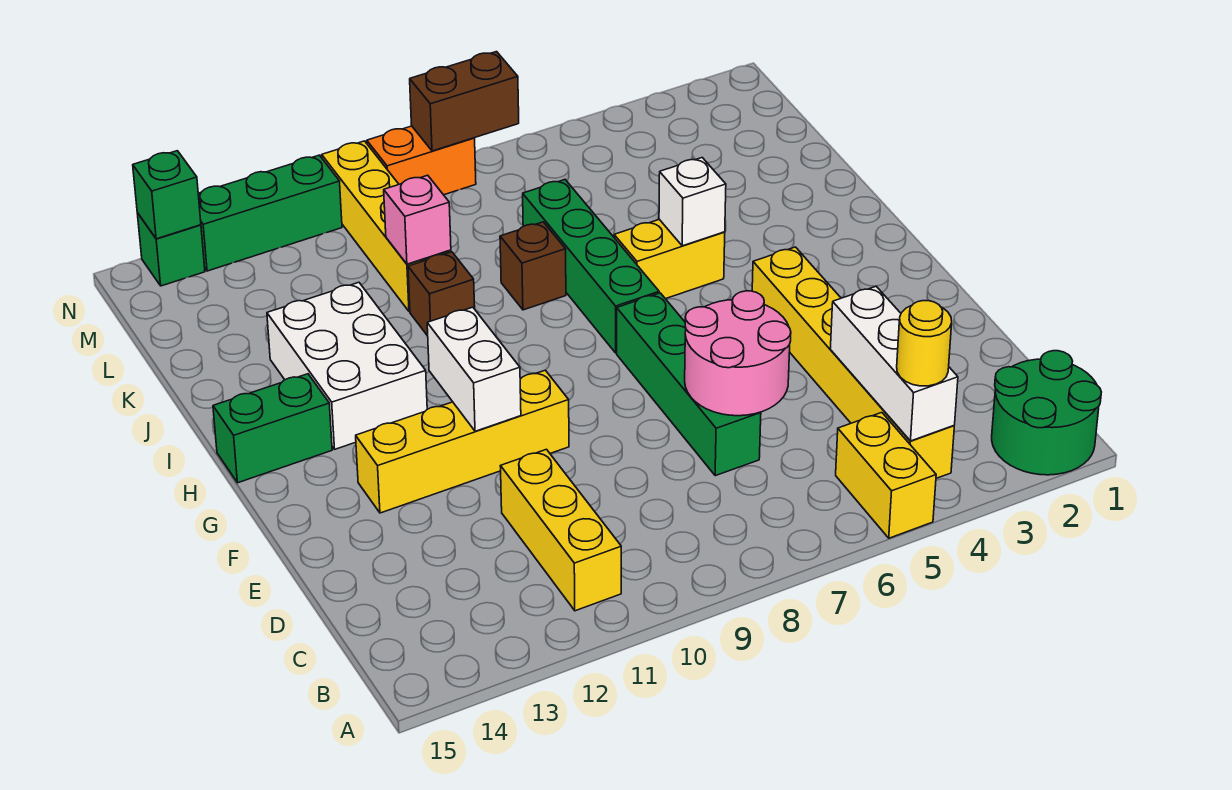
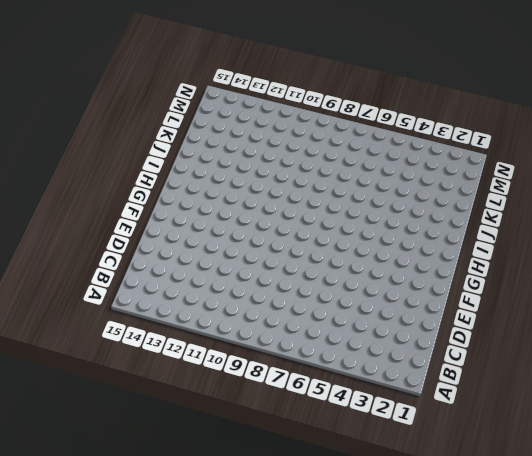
none -> green round brick A1:B2 level 1
none -> yellow brick A5:B5 level 1
none -> yellow brick B4:G4 level 1

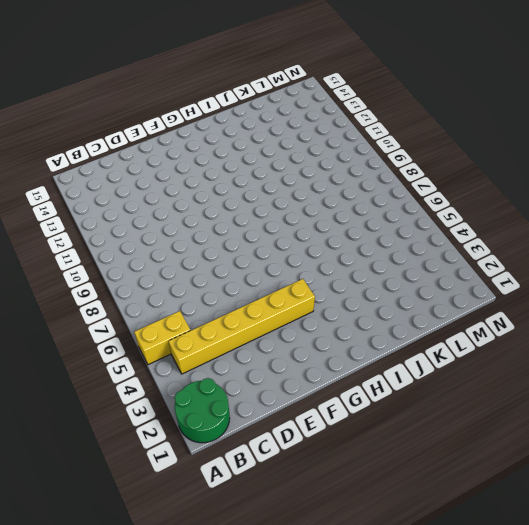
none -> yellow brick B11:D11 level 1
none -> green brick D7:G7 level 1
none -> yellow brick F10:F13 level 1

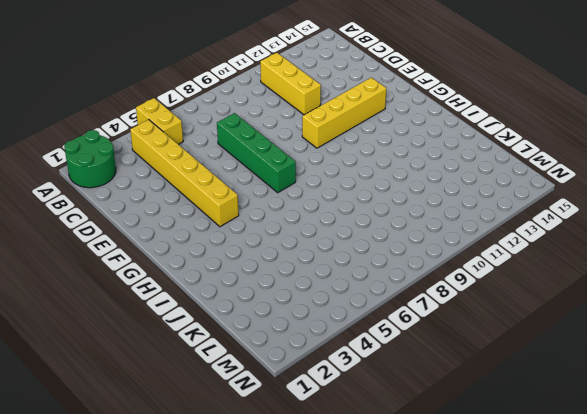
none -> green brick H7:K7 level 1
none -> white brick H12:J13 level 1
none -> green brick H14:H15 level 1

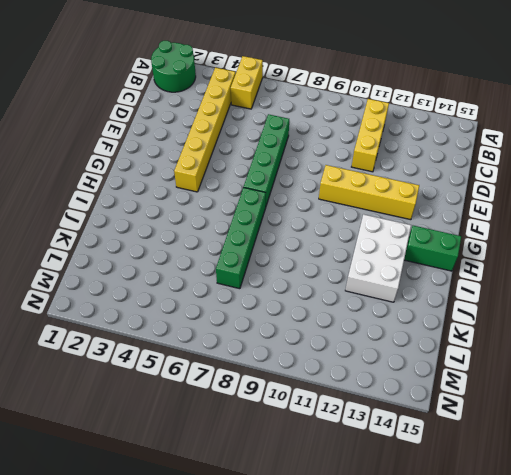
none -> yellow brick I5:I6 level 1
none -> brown brick J8 level 1
none -> brown brick J10 level 1

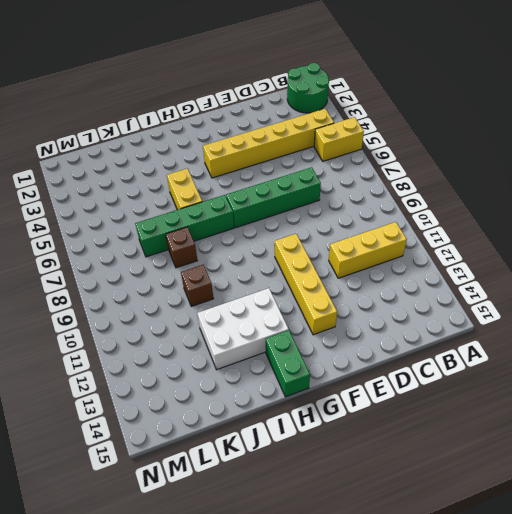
none -> yellow brick K10:N10 level 1
none -> orange brick N8:N9 level 1
none -> green brick N11:N13 level 1

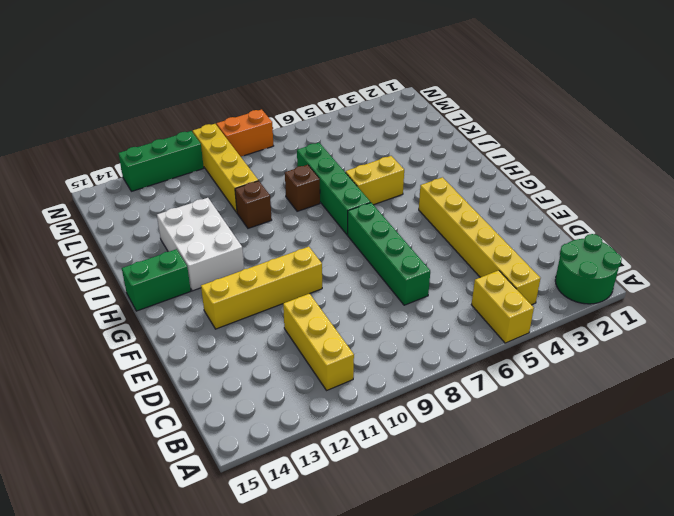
none -> green brick N14 level 1
none -> white brick B4:D4 level 2
none -> pink round brick D6:E7 level 2

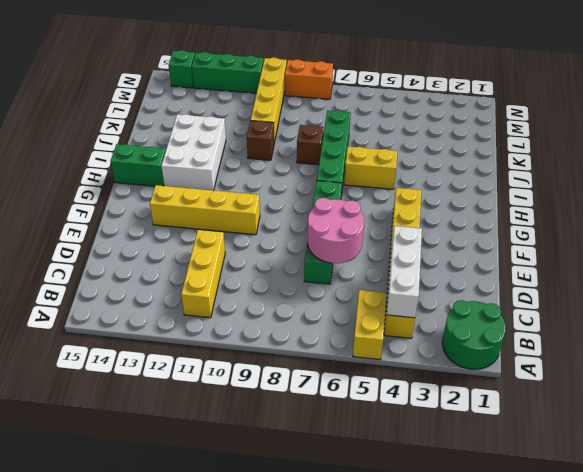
none -> white brick F11:G11 level 2
none -> white brick I5 level 2
none -> pink brick K10 level 2

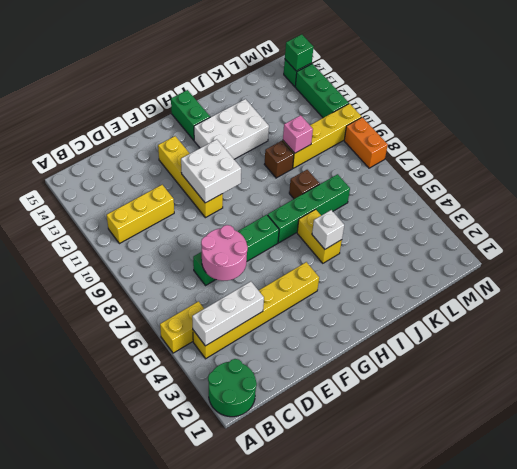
white brick F10:G11 level 2 -> white brick F11:G11 level 2
none -> brown brick N7:N8 level 2
none -> yellow round brick B4 level 3

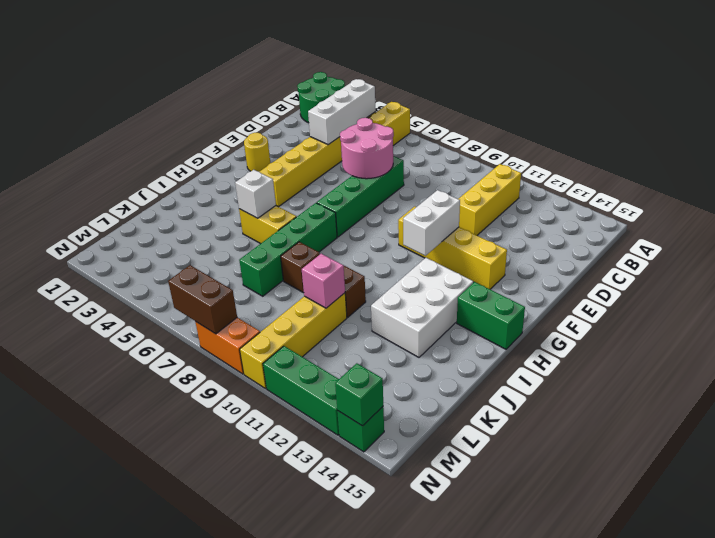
yellow round brick F2 level 1 -> yellow round brick B4 level 3

